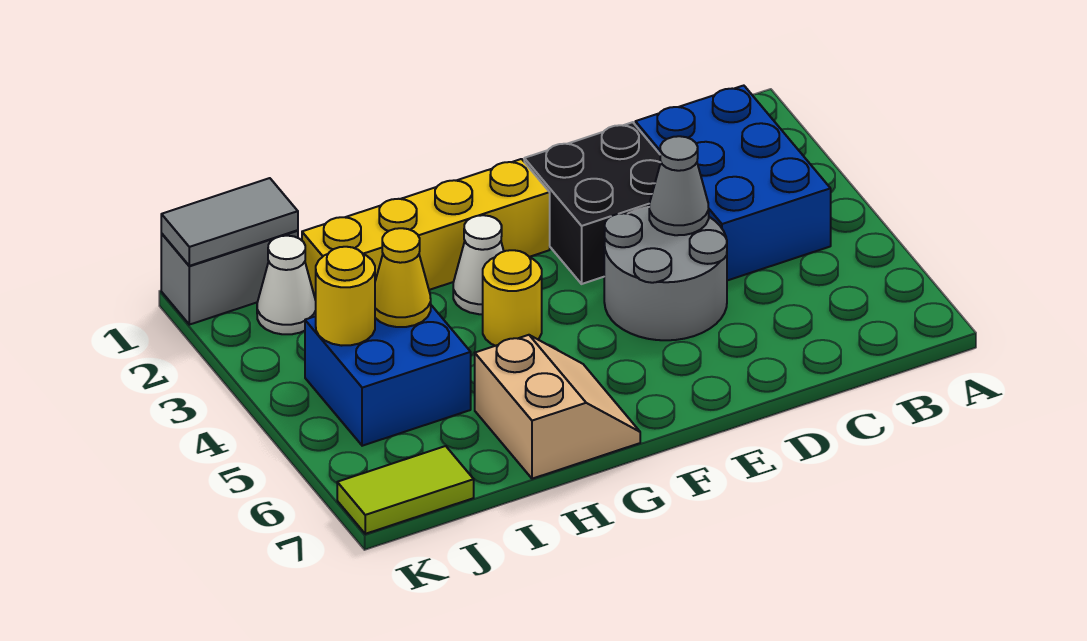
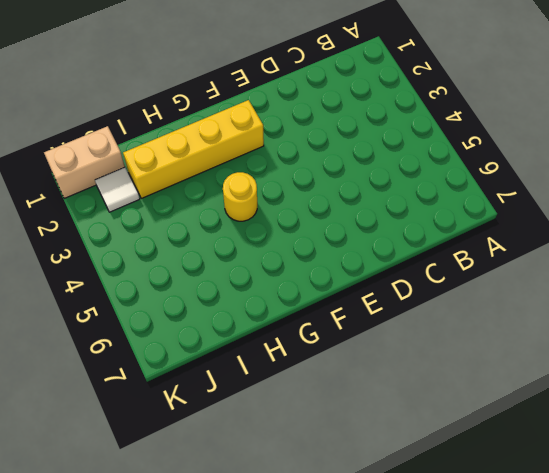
tan brick J1:K1 level 1 -> grey brick J1:K1 level 1
white tile J2 level 1 -> white cone J2 level 1
none -> blue brick B2:C4 level 1
none -> black brick D2:E3 level 1
none -> grey round brick D4:E5 level 1

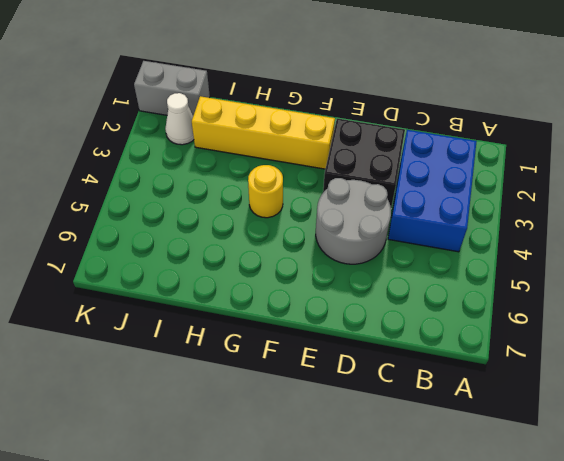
none -> white cone G3 level 1
none -> tan slope G6:H7 level 1 top H
none -> blue brick I4:J5 level 1

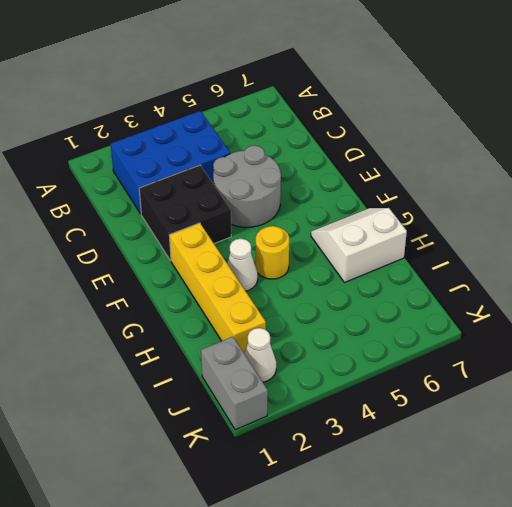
white slope G6:H7 level 1 top H -> tan slope G6:H7 level 1 top H
none -> blue brick I4:J5 level 1
none -> lime tile J7:K7 level 1
none -> grey cone D4 level 2

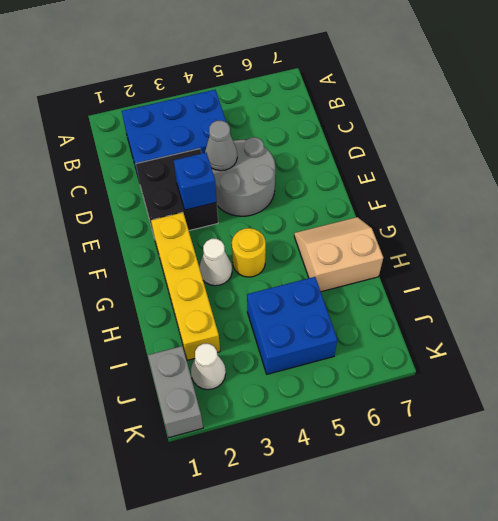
blue brick E3 level 2 -> none
none -> lime tile J7:K7 level 1
none -> yellow cone I4 level 2
none -> grey tile J1:K1 level 2

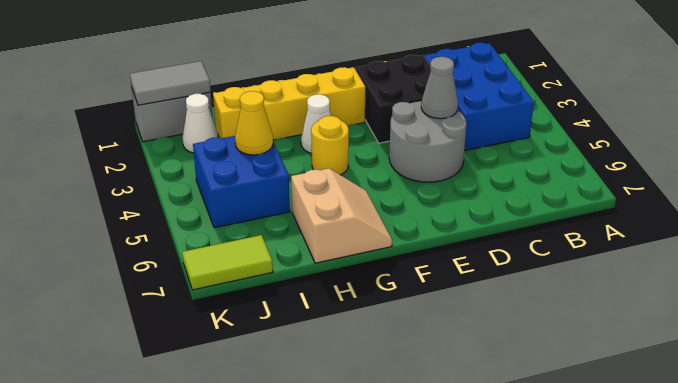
none -> yellow round brick J4 level 2

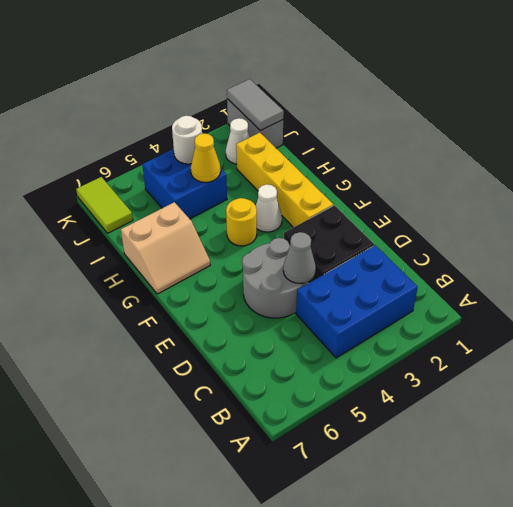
white round brick J4 level 2 -> yellow round brick J4 level 2

